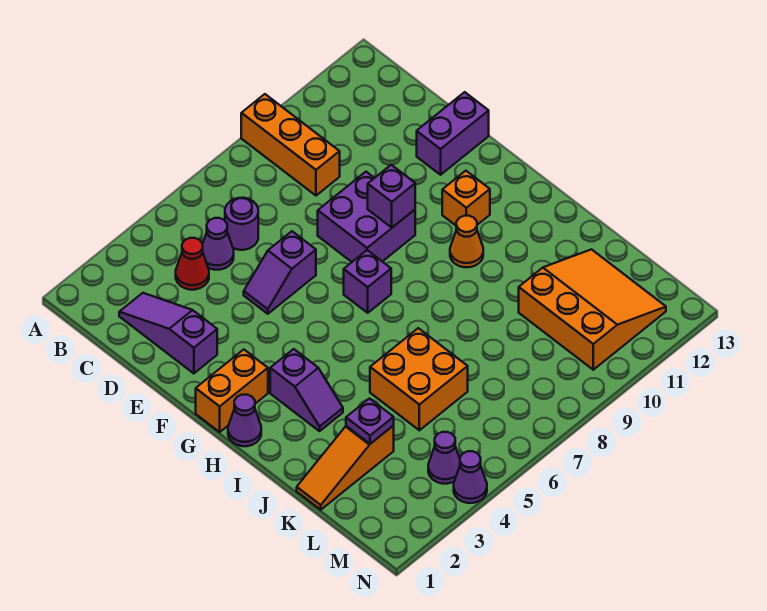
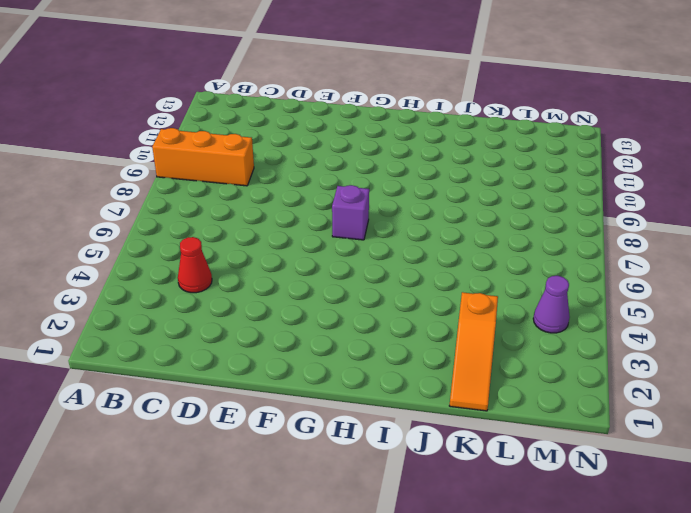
none -> purple slope C2:E2 level 1 top E
none -> purple cone C5 level 1
none -> purple round brick C6 level 1

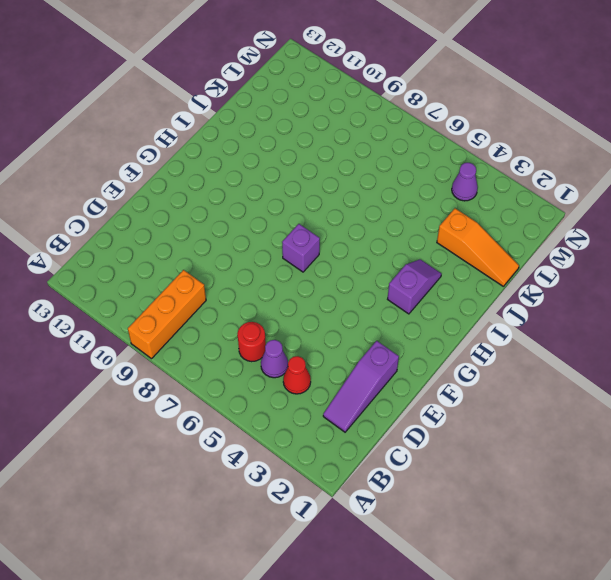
red round brick C6 level 1 -> purple round brick C6 level 1
none -> purple slope E5:E6 level 1 top 6
none -> purple brick E8:F9 level 1
none -> purple brick E12:E13 level 1

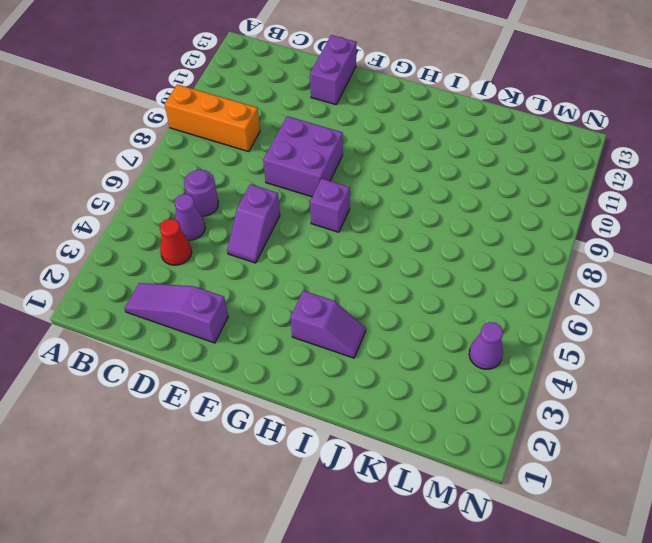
none -> orange brick G1:G2 level 1
none -> orange brick G11 level 1
none -> purple cone H1 level 1

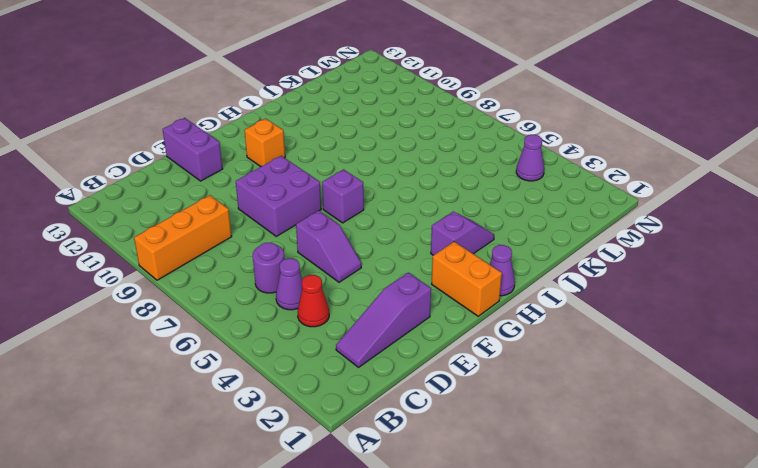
none -> orange cone H10 level 1
none -> orange brick J5:K6 level 1
none -> orange slope K1:K3 level 1 top 3

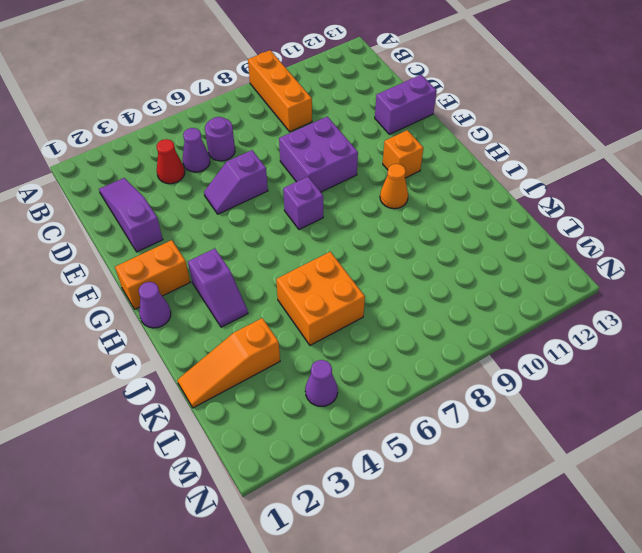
none -> orange slope K10:M12 level 1 top 10
none -> purple cone N4 level 1
none -> purple brick F9 level 2

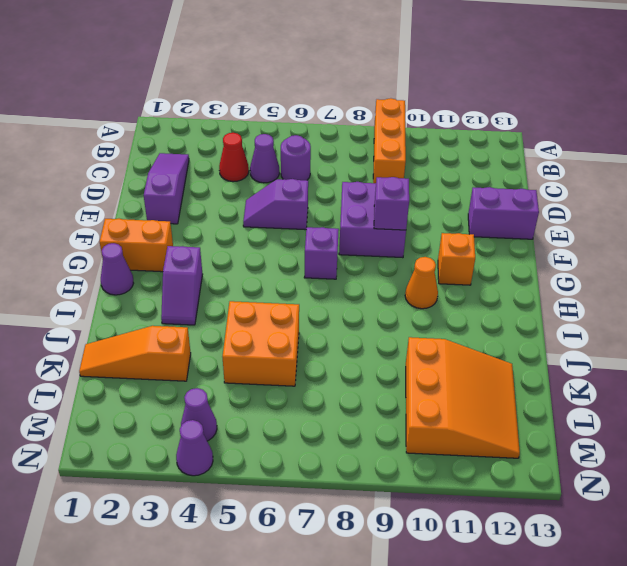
none -> purple plate K3 level 2

